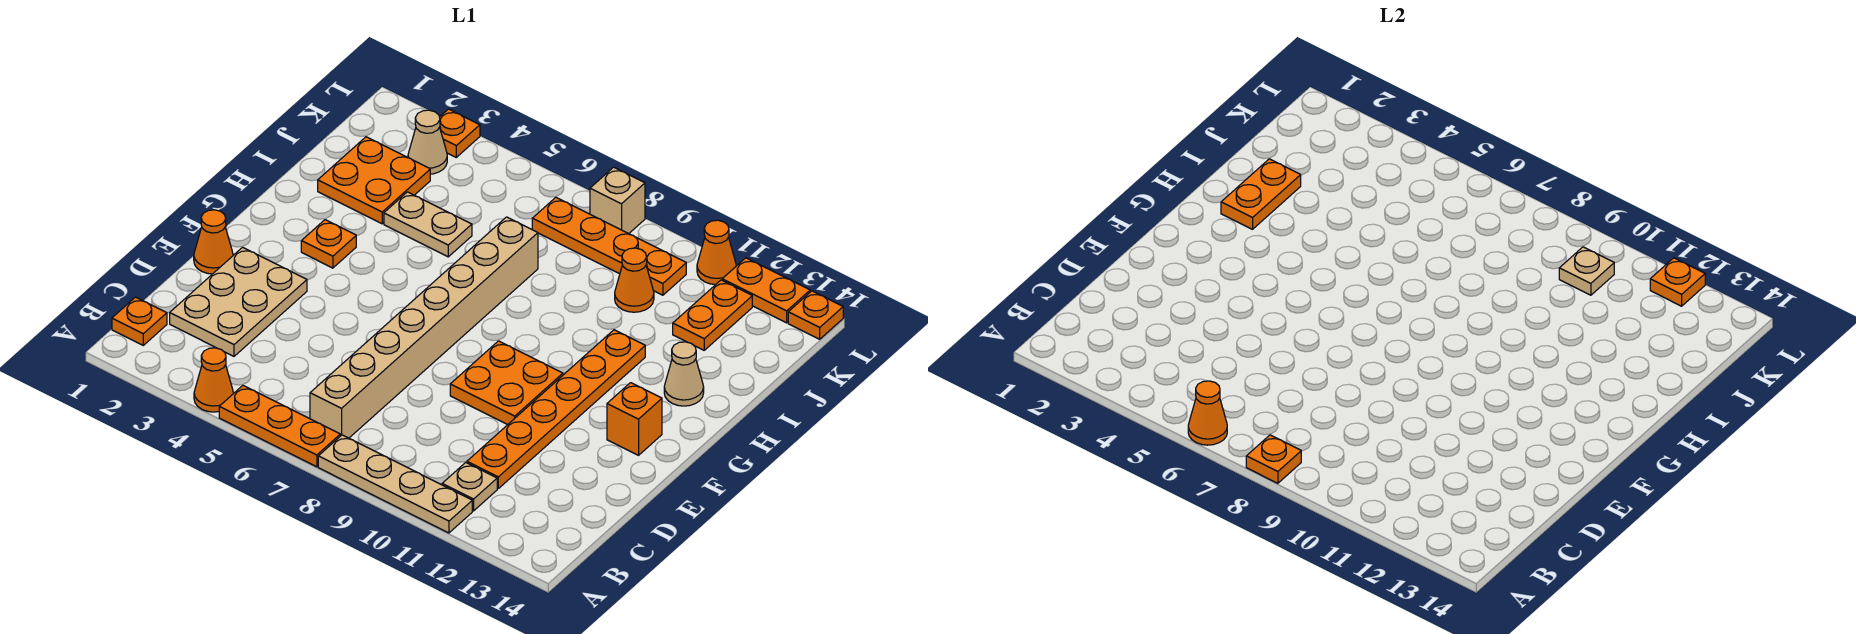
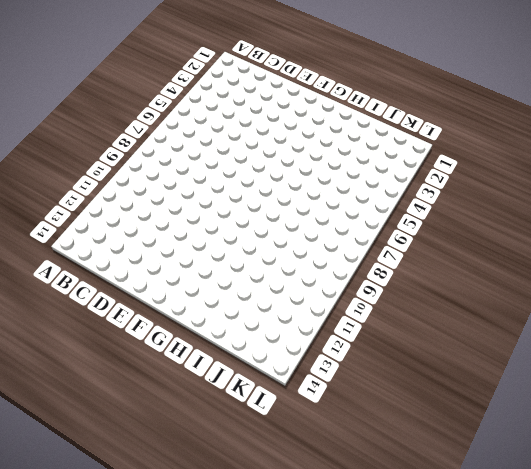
none -> orange cone A4 level 1
none -> orange plate A5:A7 level 1
none -> tan plate A8:A11 level 1

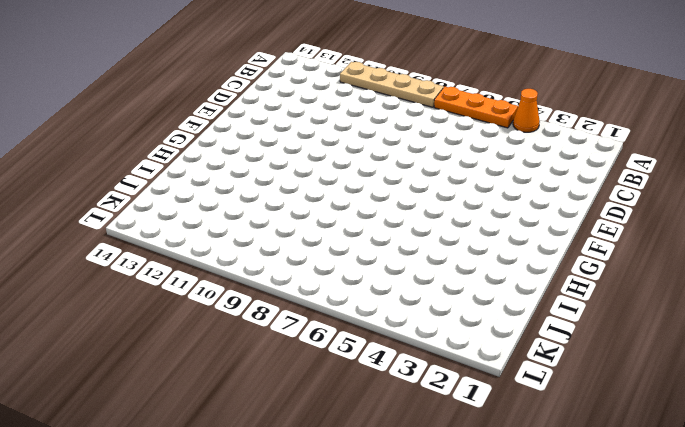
none -> orange plate B1 level 1
none -> tan brick B7:I7 level 1
none -> tan plate B11 level 1

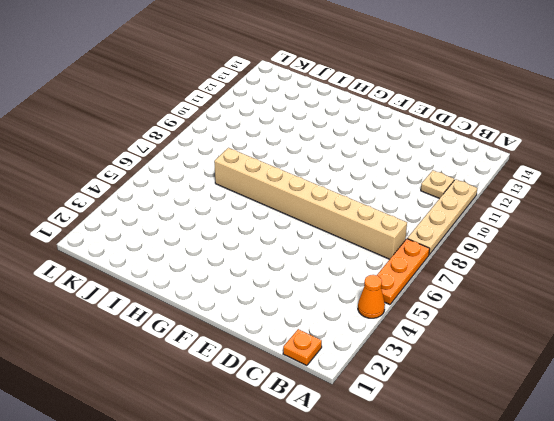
none -> tan plate C2:E3 level 1
none -> orange plate C11:H11 level 1
none -> orange cone E1 level 1

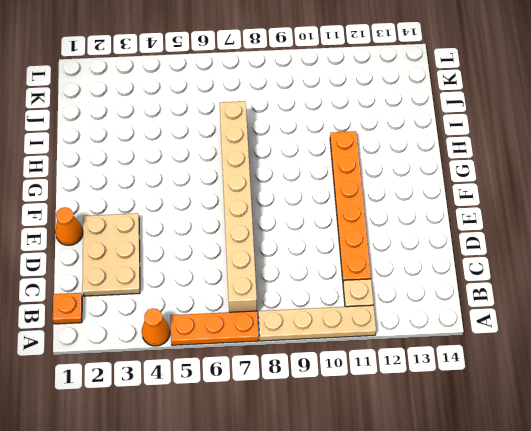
none -> orange plate E9:F10 level 1
none -> orange brick F13 level 1
none -> orange plate G3 level 1

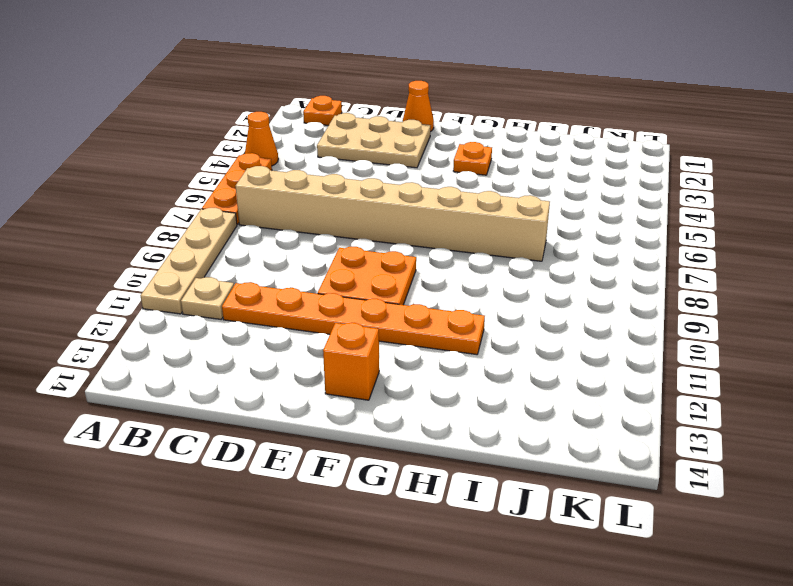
none -> tan cone H13 level 1
none -> orange plate I2:J3 level 1
none -> tan plate I4:I5 level 1

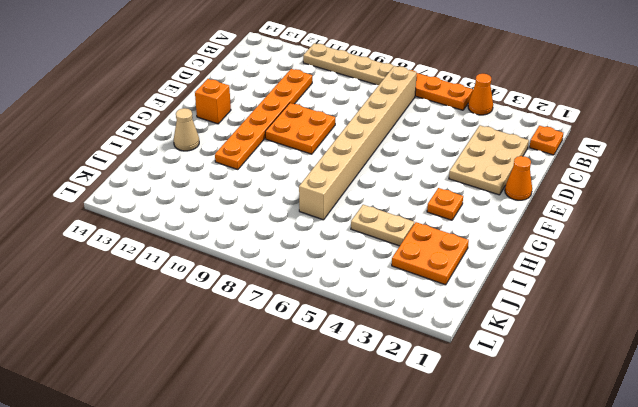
none -> tan plate B11 level 1
none -> orange cone J10 level 1
none -> orange plate J12:K12 level 1

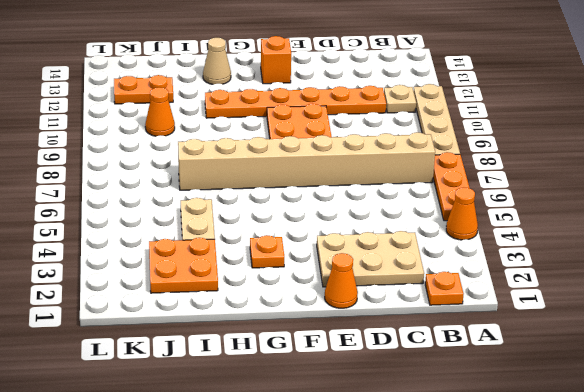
none -> tan cone K3 level 1
none -> orange plate K7:K10 level 1
none -> orange plate L3 level 1

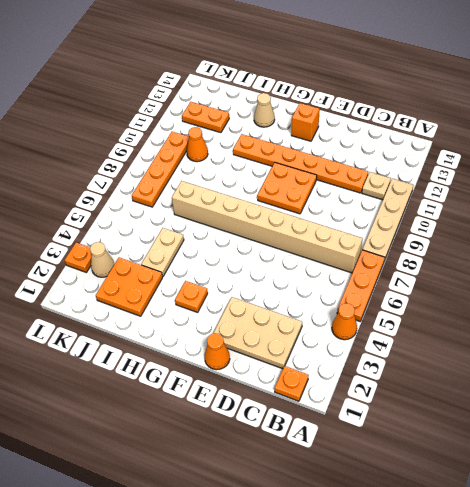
none -> tan brick L8 level 1
none -> orange cone L11 level 1
none -> orange plate L12:L13 level 1

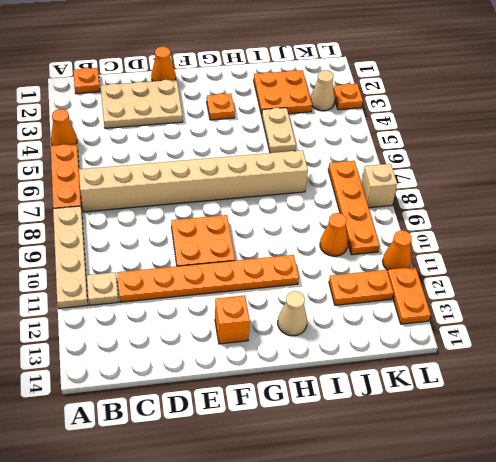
none -> orange plate L14 level 1
none -> orange cone A6 level 2
none -> orange plate A8 level 2

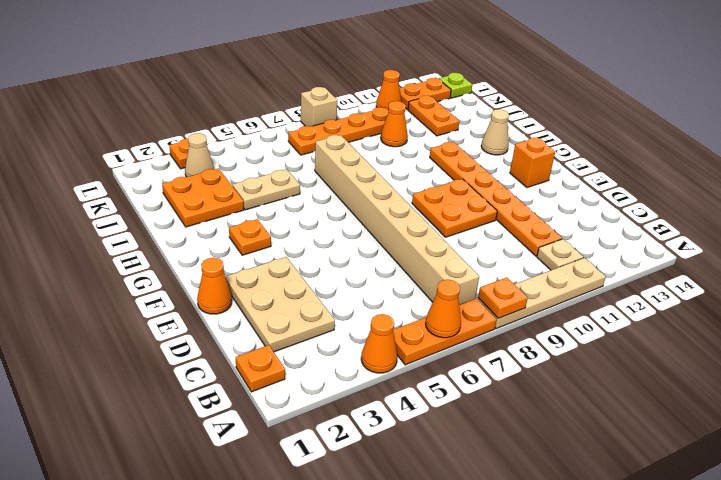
lime plate L14 level 1 -> orange plate L14 level 1
none -> orange plate H2:I2 level 2
none -> tan plate K10 level 2
none -> orange plate L12 level 2

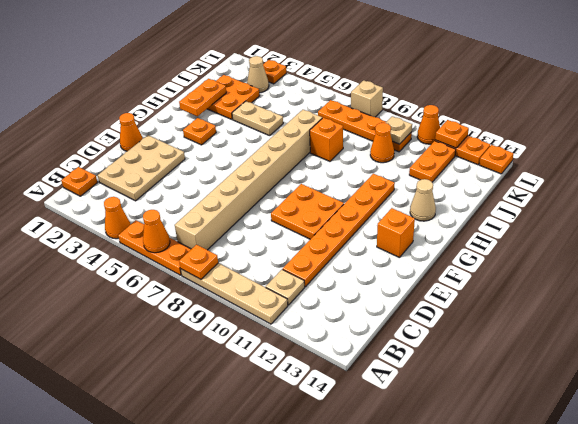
orange brick I8 level 1 -> none

